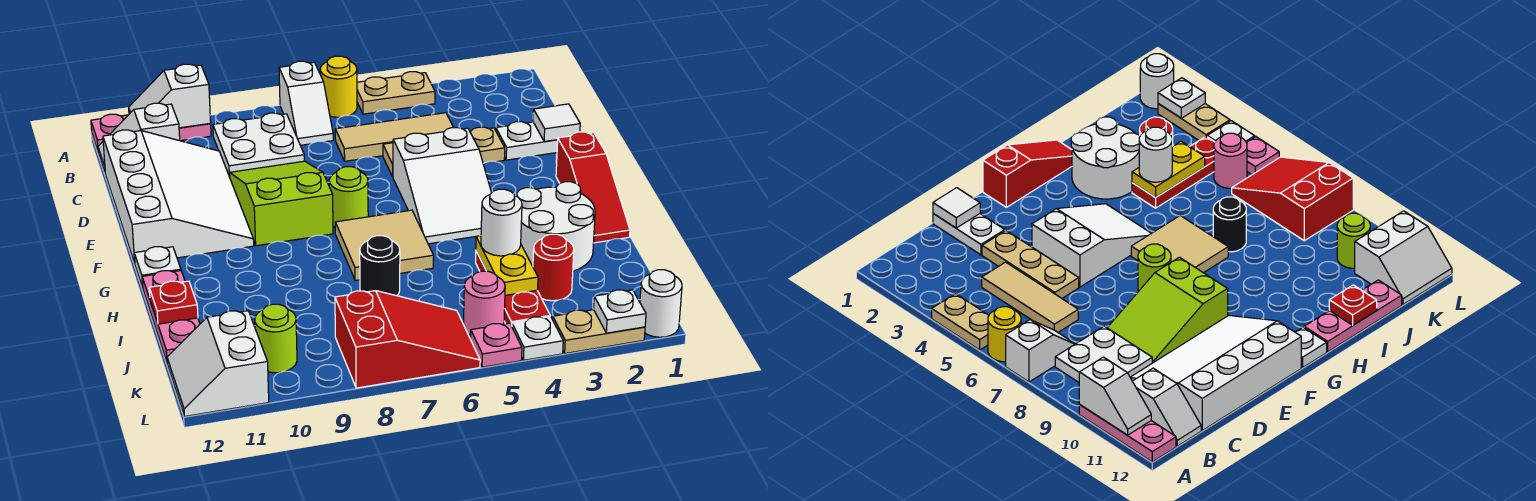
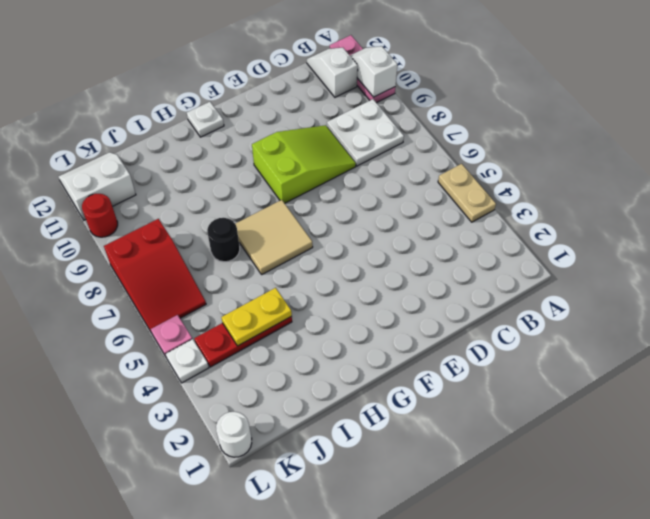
red round brick L10 level 1 -> red round brick J3 level 1
none -> yellow round brick A6 level 1
none -> white slope A7:B7 level 1 top A
none -> tan tile C4:C6 level 1
none -> white slope C10:F12 level 1 top 12

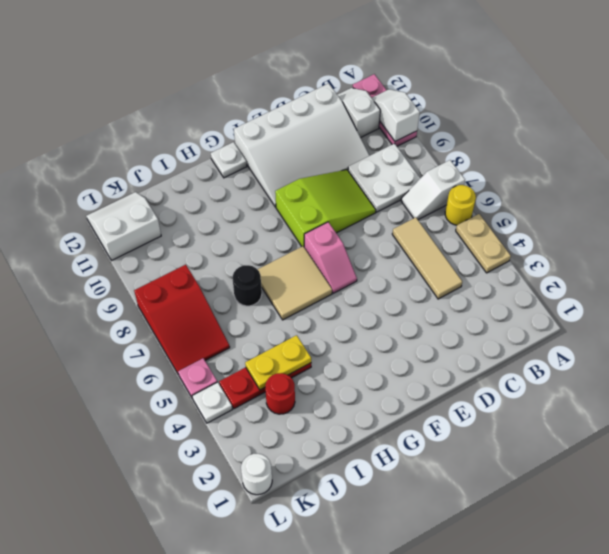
pink slope F6:F7 level 1 top 7 -> lime round brick F7 level 1
none -> white plate D1:D2 level 1
none -> tan plate D3:D5 level 1
none -> white slope E4:G5 level 1 top E
none -> red slope F1:H1 level 1 top F

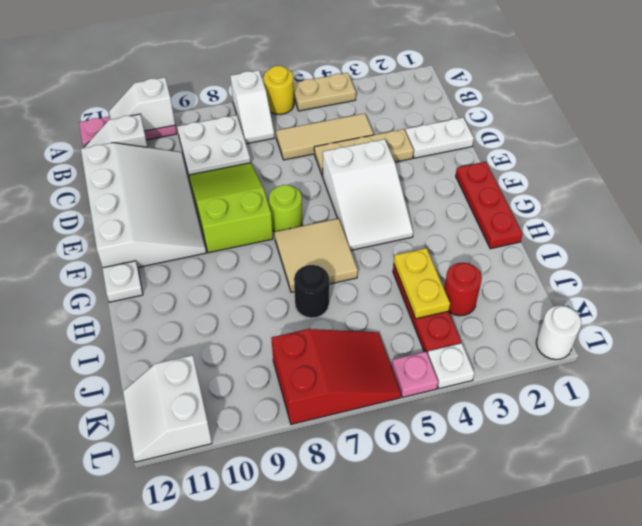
red plate F1:H1 level 1 -> red slope F1:H1 level 1 top F
none -> white round brick H2:I3 level 1
none -> pink plate H12:J12 level 1
none -> pink round brick K5 level 1
none -> lime round brick K10 level 1

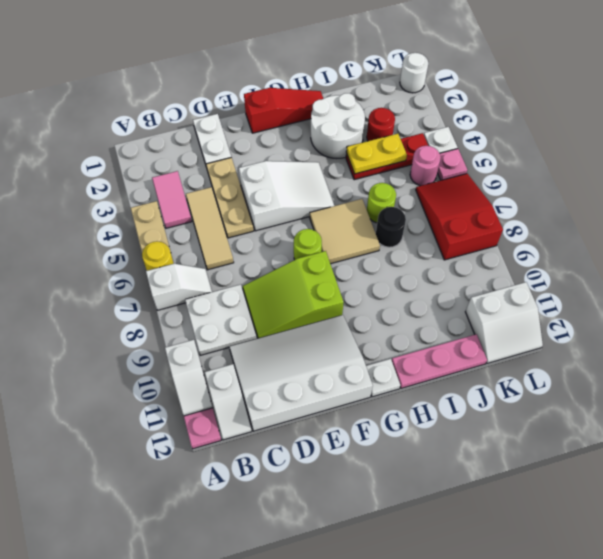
pink tile B3:B4 level 1 -> none
lime round brick I6 level 1 -> lime round brick K10 level 1
none -> tan plate L2:L3 level 1
none -> white tile D1 level 2
none -> red plate I12 level 2
none -> white plate L2 level 2

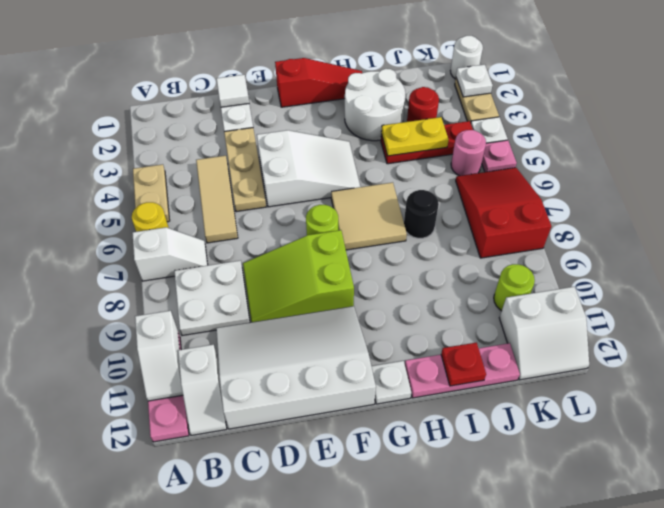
none -> white round brick I4 level 3

